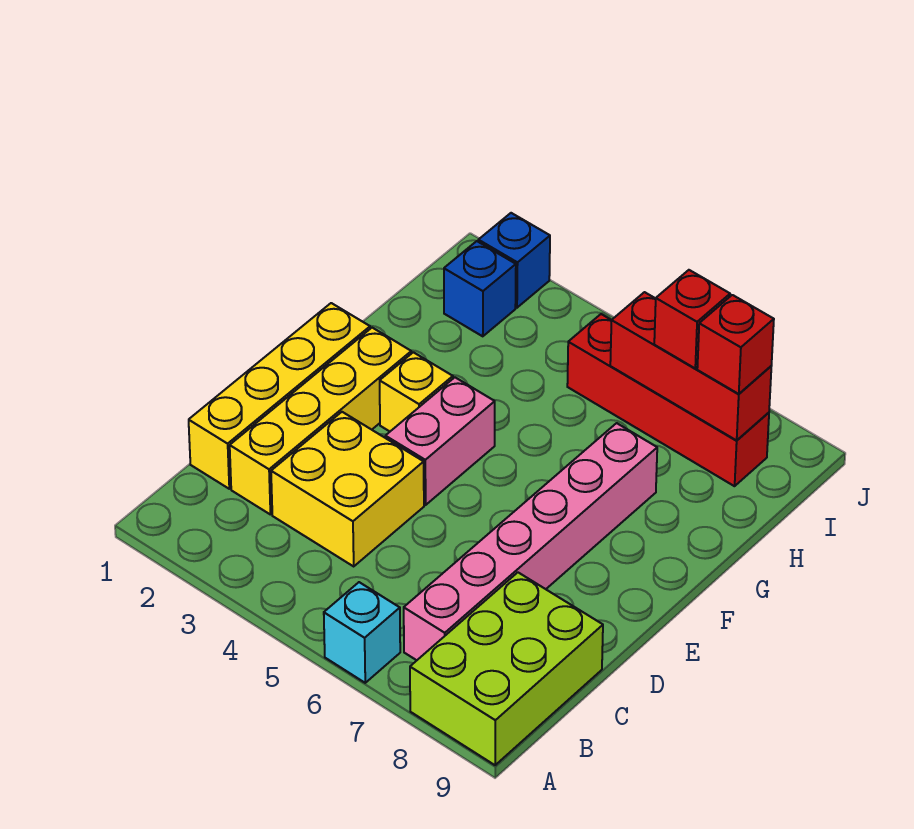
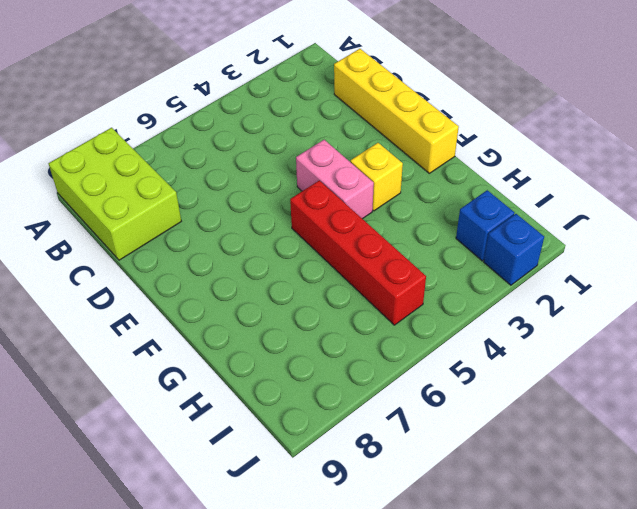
red brick F5:I5 level 1 -> red brick I5:I8 level 1
none -> cyan brick A6 level 1
none -> pink brick B7:G7 level 1
none -> yellow brick C2:F2 level 1

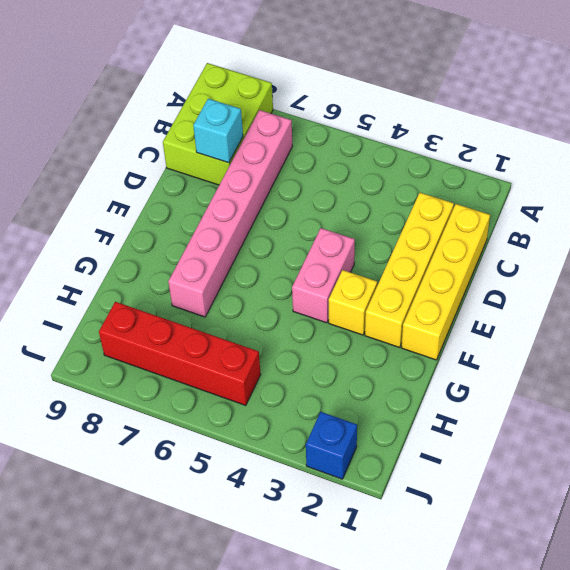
cyan brick C8 level 2 -> cyan brick A6 level 1
none -> yellow brick C3:D4 level 1
none -> blue brick I2 level 1
none -> red brick I6:I8 level 2

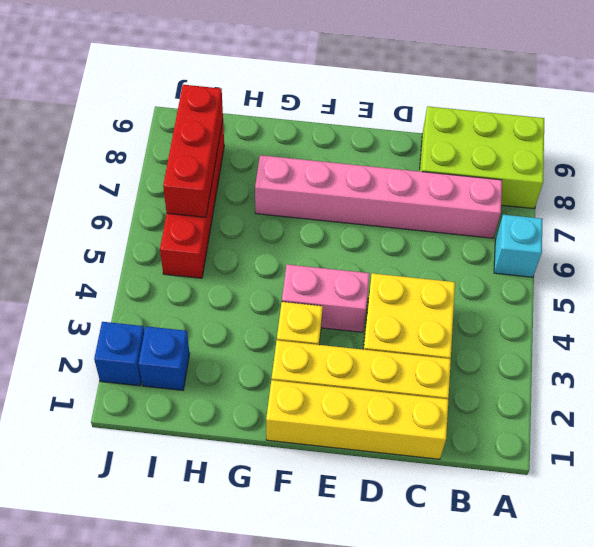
none -> red brick I7 level 3
none -> red brick I8 level 3

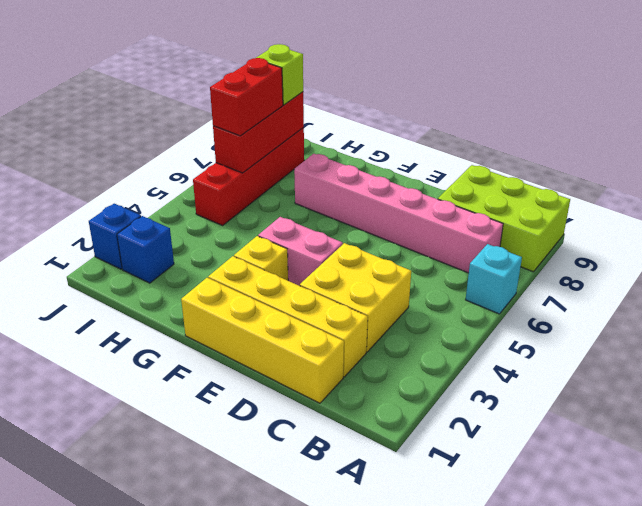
red brick I6:I7 level 3 -> red brick I7 level 3
lime brick I8 level 3 -> red brick I8 level 3

